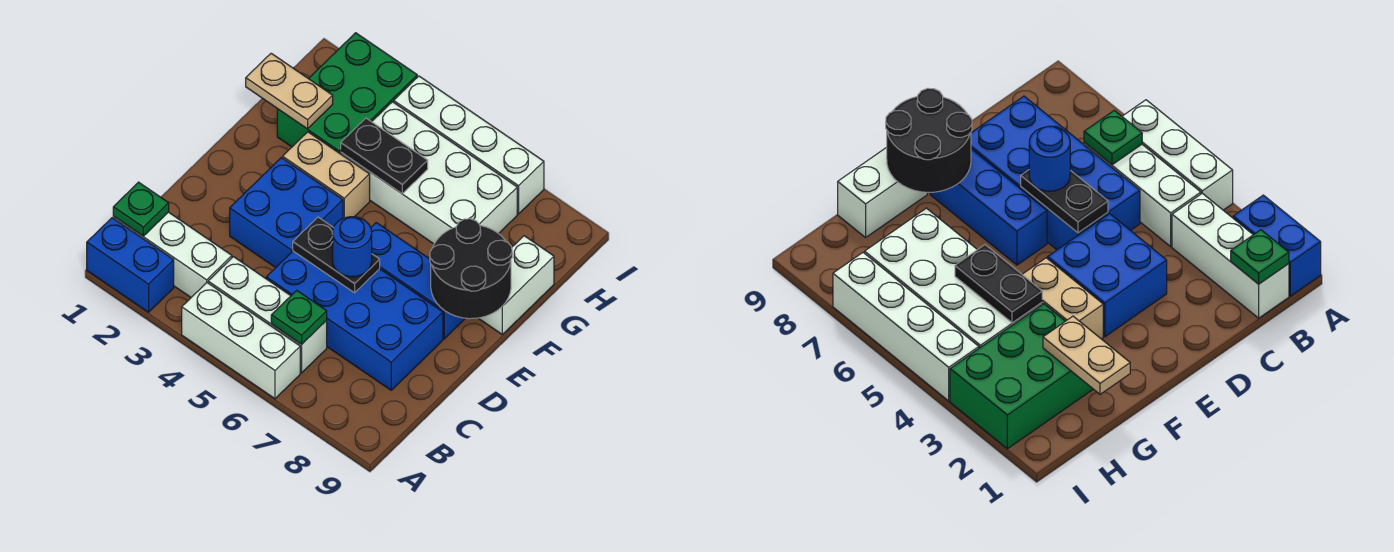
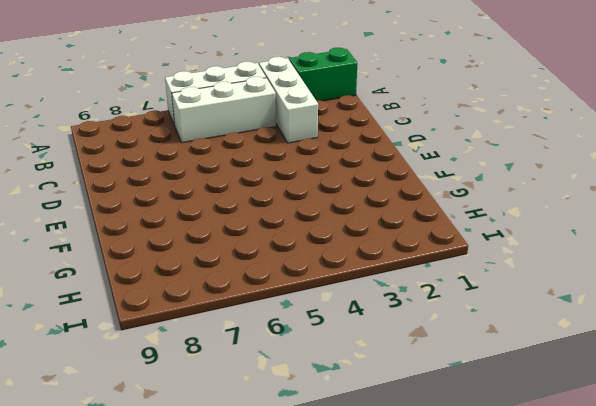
green brick A1:A2 level 1 -> blue brick A1:A2 level 1
white brick A3:C3 level 1 -> white brick B1:B3 level 1
none -> blue brick C5:D8 level 1
none -> blue brick D3:E4 level 1
none -> blue brick E6:E8 level 1

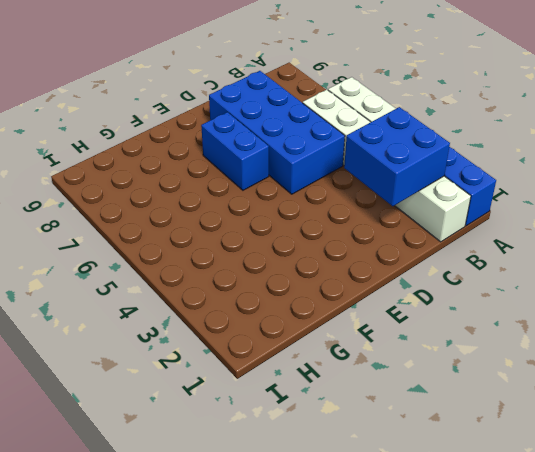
blue brick B2:C3 level 2 -> blue brick D3:E4 level 1
blue brick E6:E7 level 1 -> blue brick E6:E8 level 1
none -> tan brick F3:F4 level 1
none -> white brick F9:G9 level 1
none -> green brick G2:I3 level 1

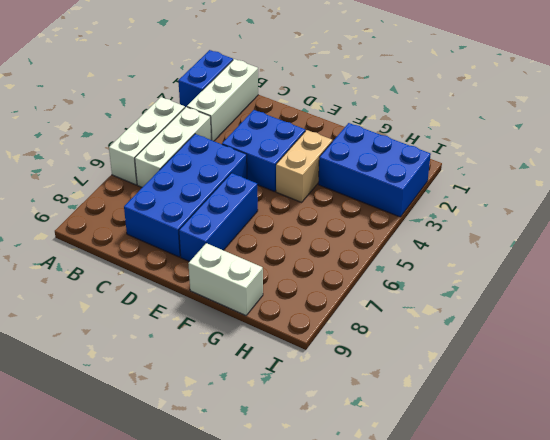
blue brick G2:I3 level 1 -> green brick G2:I3 level 1
none -> white brick G4:H7 level 1
none -> white brick I4:I7 level 1
none -> green plate B1 level 2

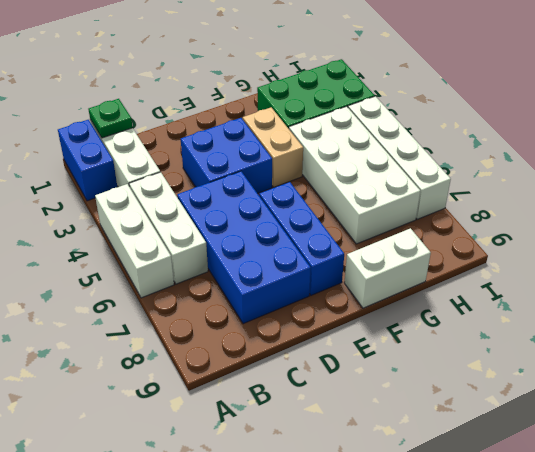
none -> green plate B6 level 2
none -> black plate D5:D6 level 2
none -> black round brick E8:F9 level 2

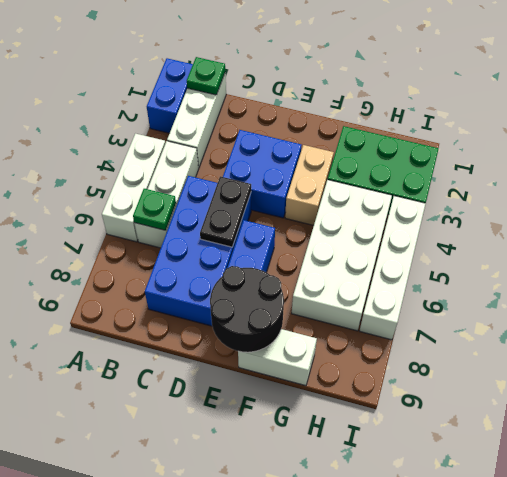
none -> tan plate G1:G2 level 2
none -> black plate G4:G5 level 2
none -> blue round brick D6 level 3

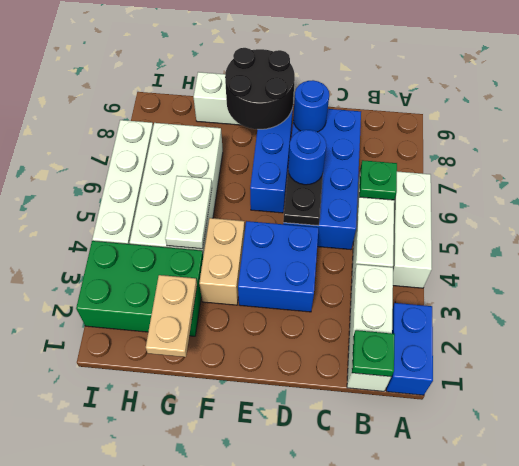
blue round brick D8 level 2 -> none
white plate G4:G5 level 2 -> black plate G4:G5 level 2

